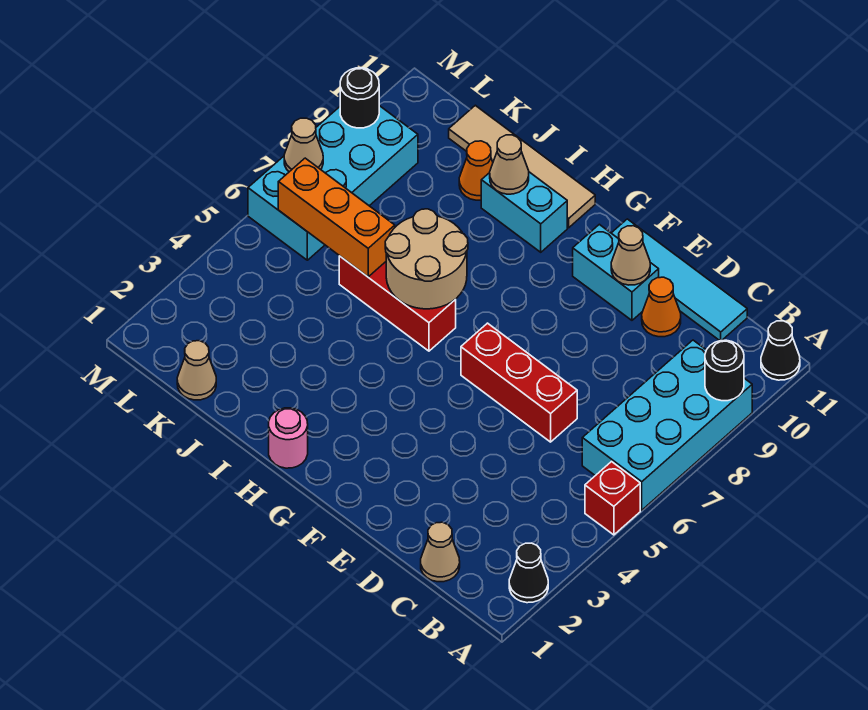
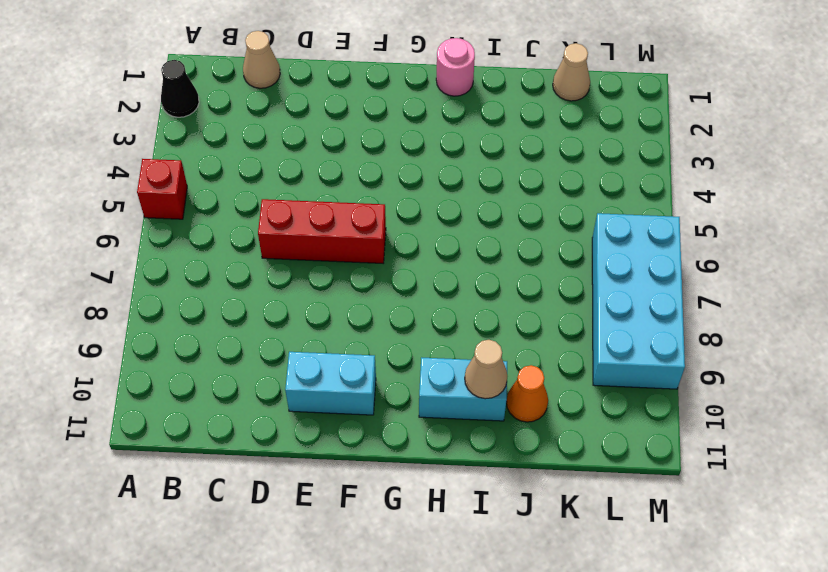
none -> cyan brick A6:B9 level 1
none -> black cone A11 level 1
none -> cyan tile C11:F11 level 1

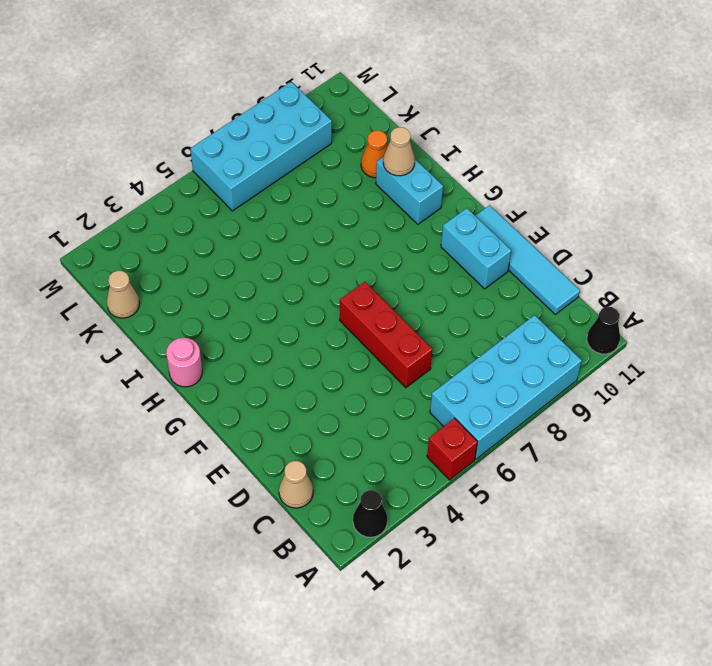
none -> orange cone D10 level 1
none -> red brick H6:J6 level 1
none -> tan tile H11:K11 level 1

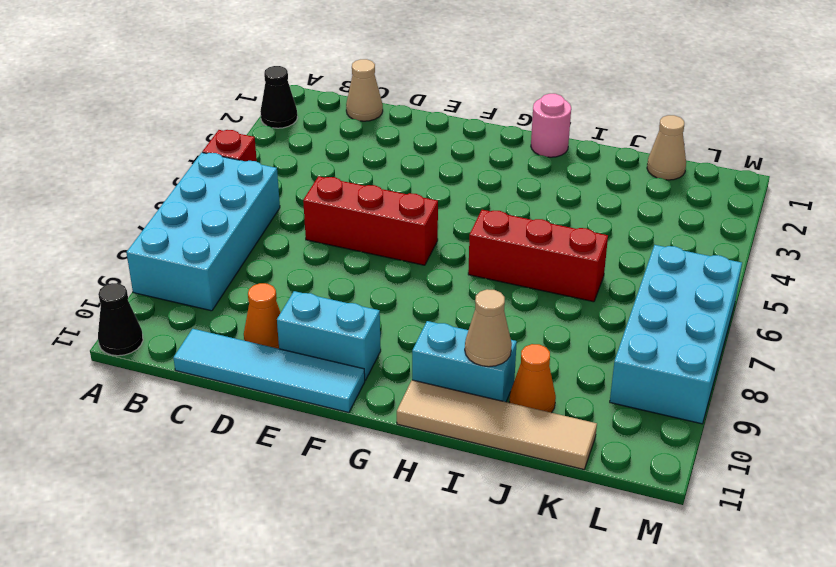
none -> black round brick A9 level 2
none -> tan cone E10 level 2
none -> tan round brick H6:I7 level 2

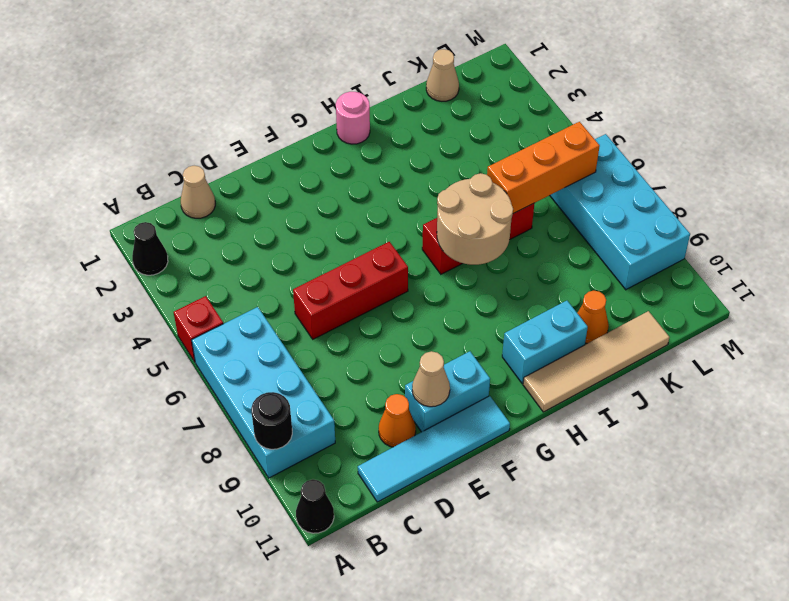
none -> tan cone I10 level 2
none -> tan cone M7 level 2
none -> black round brick M9 level 2

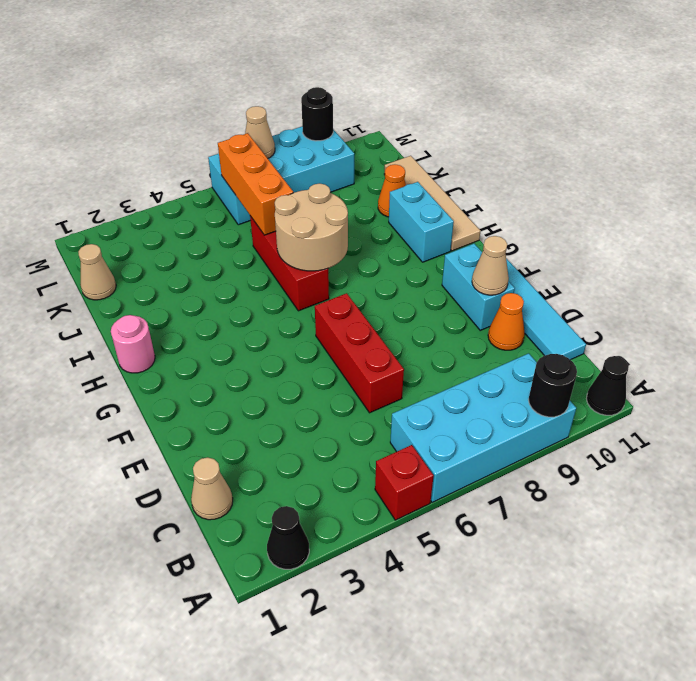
none -> tan cone I10 level 2

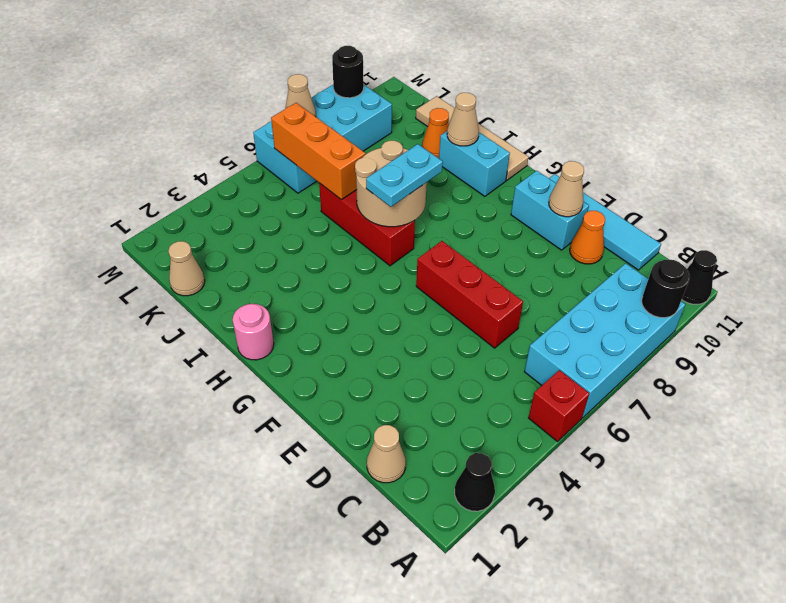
cyan plate H6:H7 level 3 -> none

